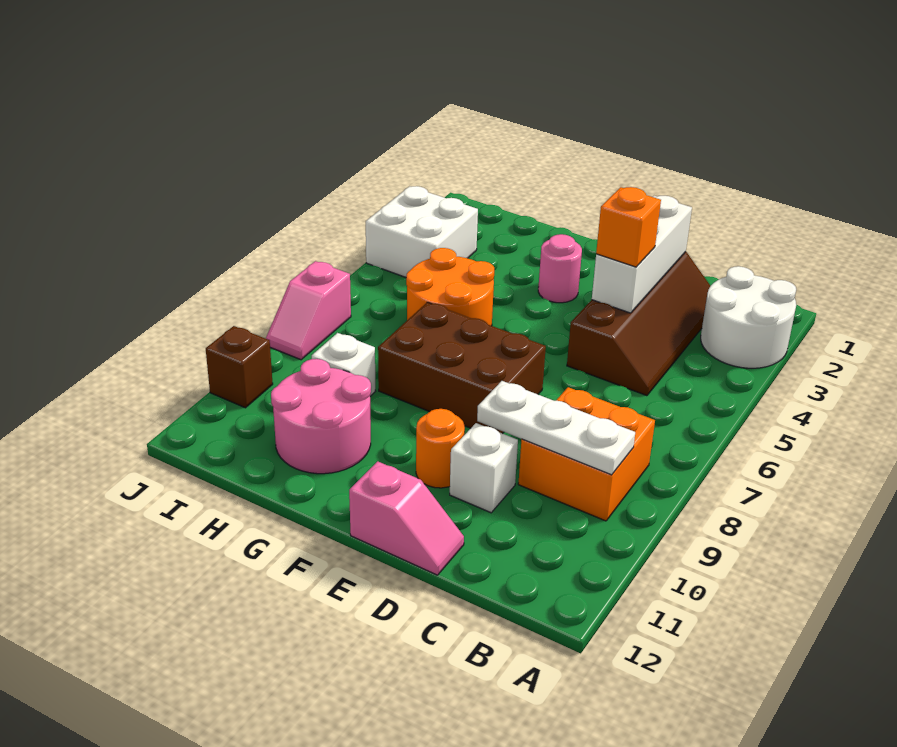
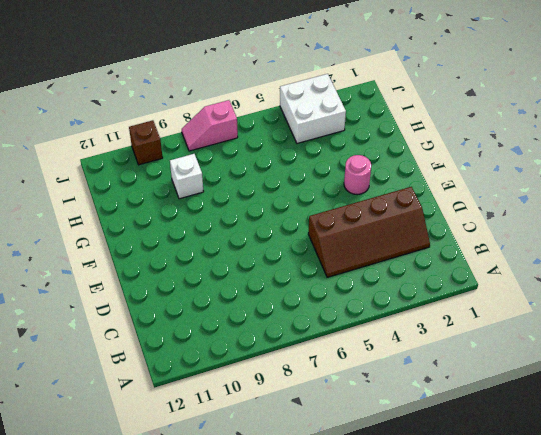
none -> white round brick A2:B3 level 1
none -> orange brick B8:C9 level 1
none -> white brick D10 level 1

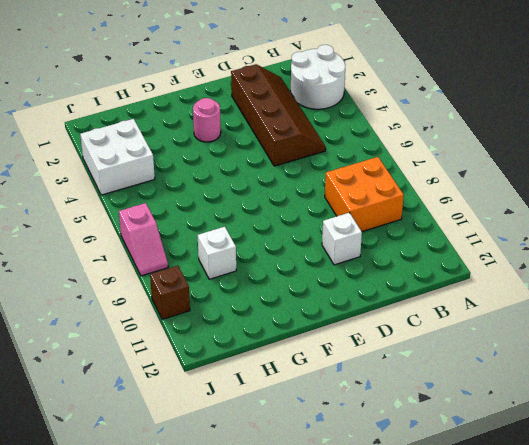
none -> pink slope D12:E12 level 1 top E
none -> brown brick E7:G8 level 1
none -> orange round brick E10 level 1

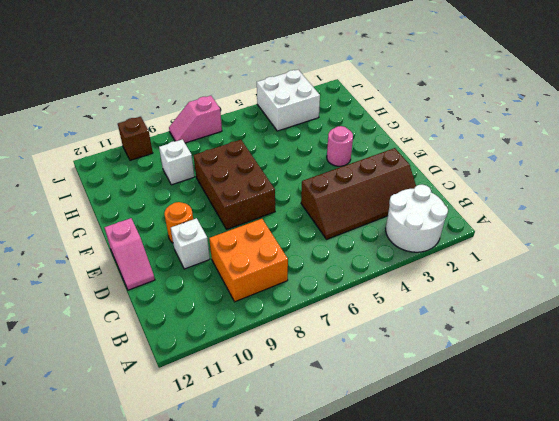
none -> orange round brick G5:H6 level 1
none -> pink round brick G10:H11 level 1
none -> white plate B9:D9 level 2

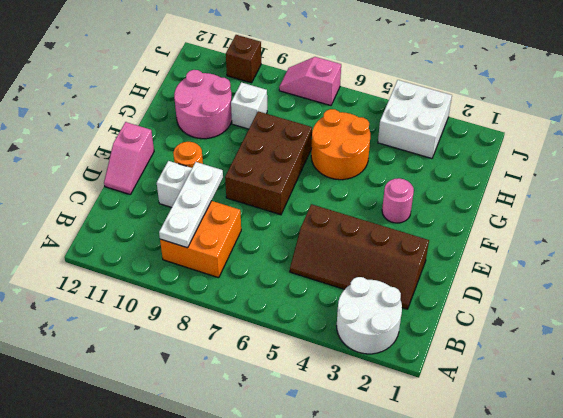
none -> white brick D2:D4 level 2
none -> orange brick D4 level 3

